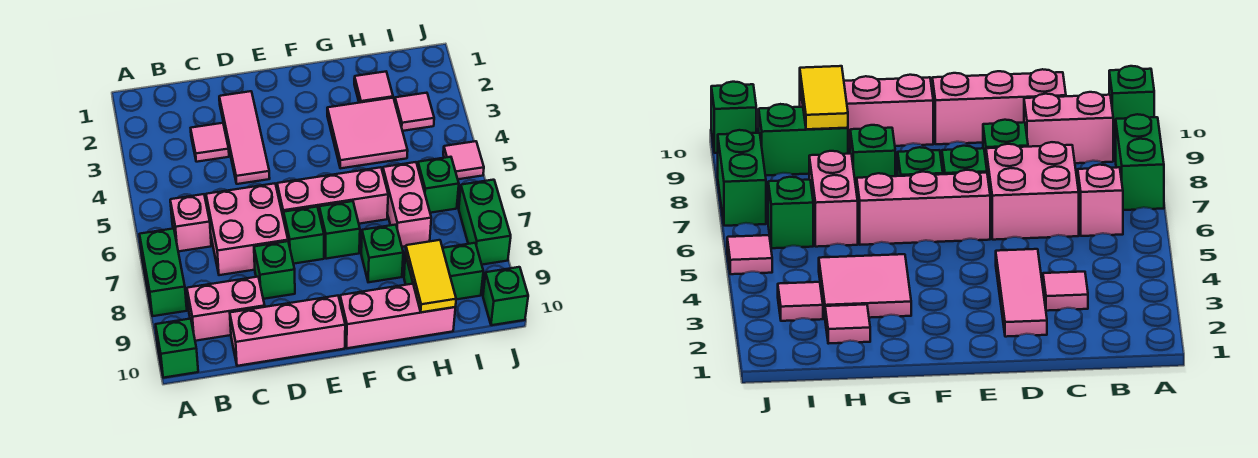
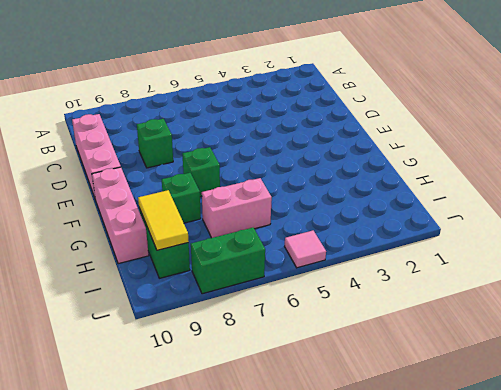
yellow tile H9:I9 level 2 -> yellow tile H9:H10 level 2
none -> green brick A7:A8 level 1
none -> green brick A10 level 1
none -> pink brick B6 level 1

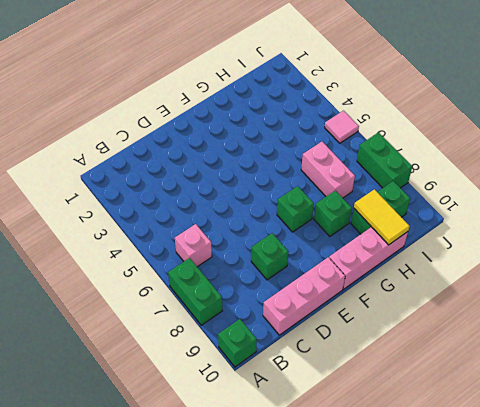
none -> pink brick B9:C9 level 1
none -> pink tile C3 level 1
none -> pink brick C6:D7 level 1

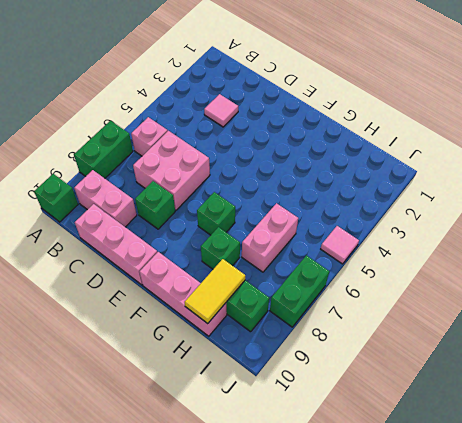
none -> pink tile D2:D4 level 1
none -> pink brick E6:G6 level 1
none -> green brick E7 level 1

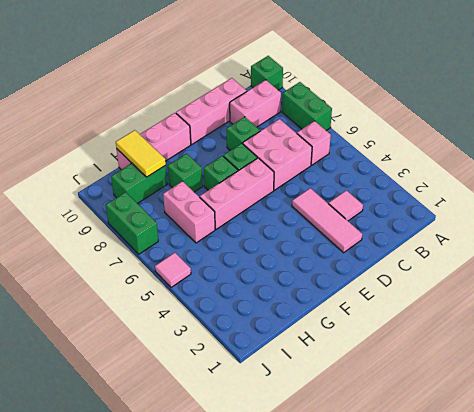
none -> pink tile G3:H4 level 1
none -> pink tile H2 level 1
none -> pink tile I3 level 1

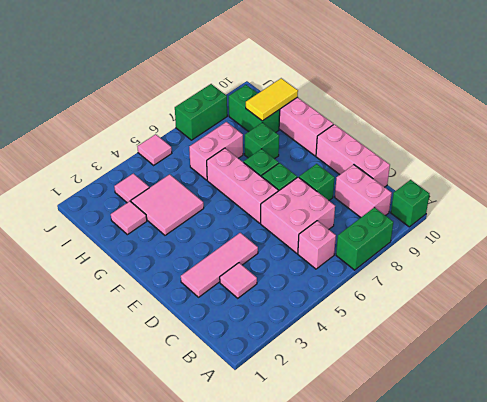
none -> green brick I6 level 1
none -> green brick J10 level 1

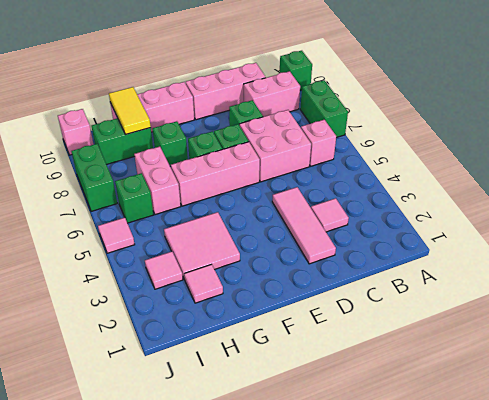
pink brick J10 level 1 -> green brick J10 level 1

